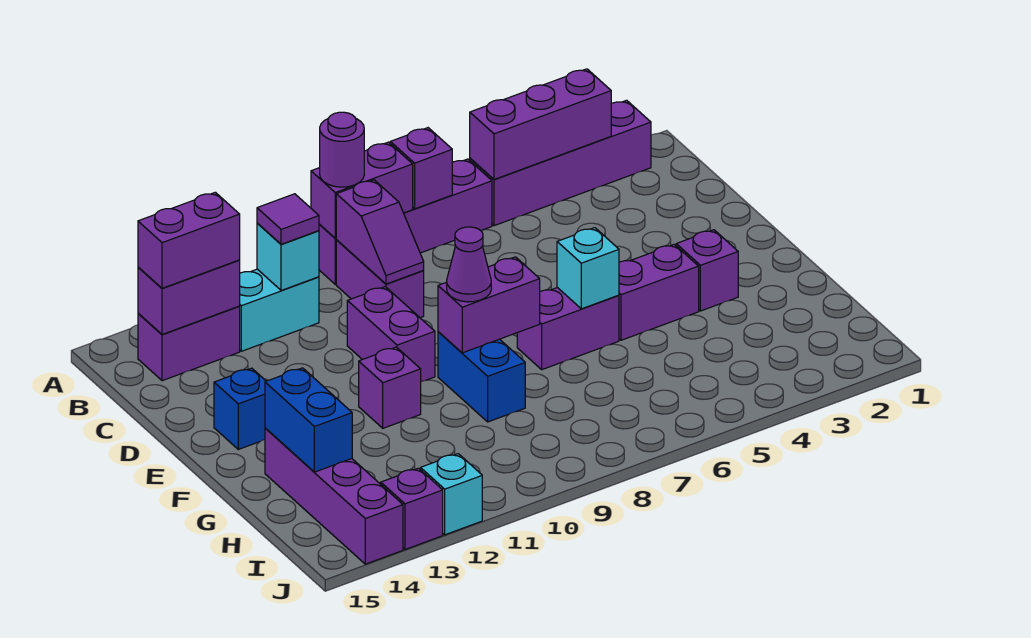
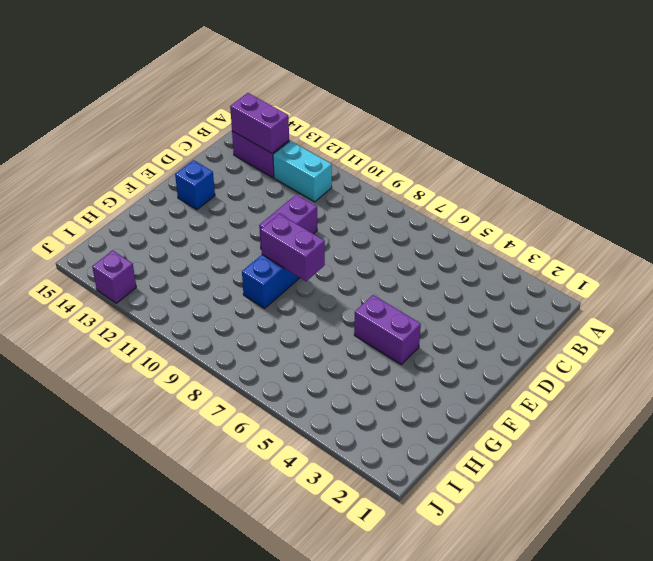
none -> purple brick A2:A5 level 1
none -> purple brick A6:A9 level 1
none -> purple brick B9:C9 level 1

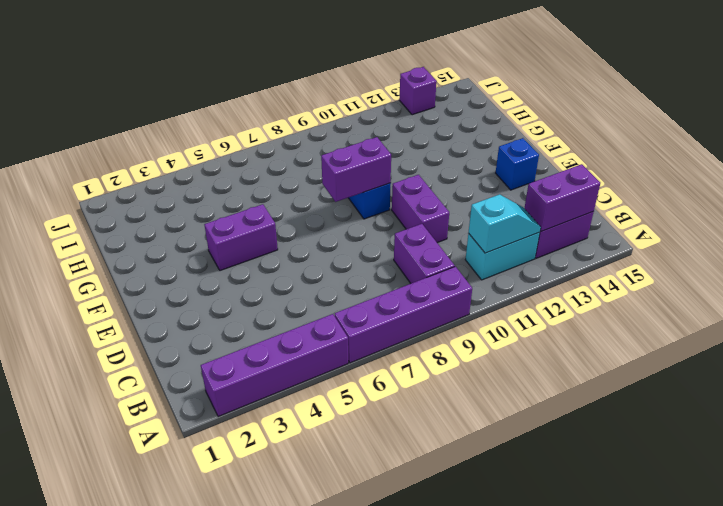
cyan slope B11:B12 level 2 top 11 -> cyan brick B11 level 2
none -> purple brick F3 level 1
none -> purple brick F6:F7 level 1
none -> purple brick F11 level 1

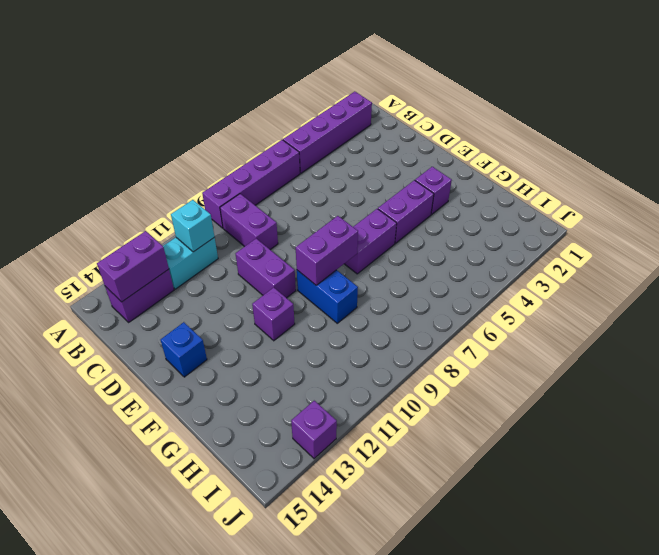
none -> purple brick G14:J14 level 1
none -> cyan brick J12 level 1
none -> purple brick A3:A5 level 2

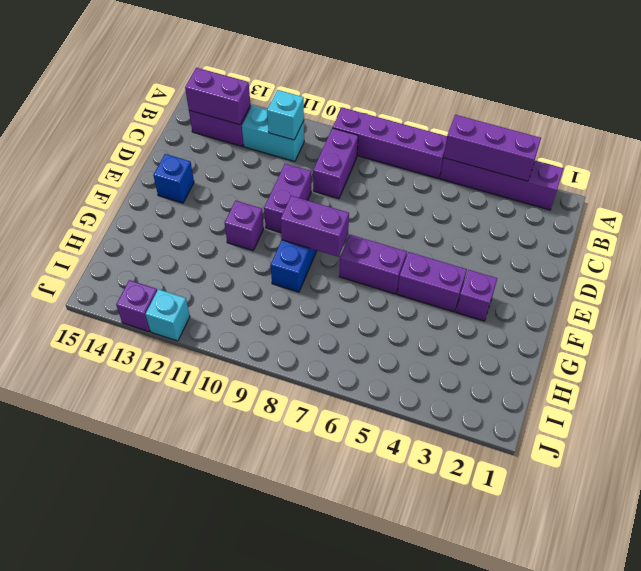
none -> purple brick G14:J14 level 1
none -> purple brick A7 level 2
none -> purple brick A8:A9 level 2

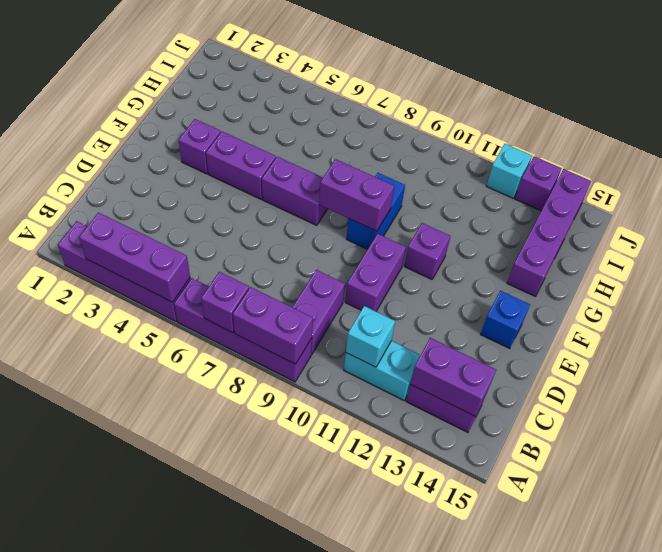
none -> purple slope B9:C9 level 2 top B
none -> cyan brick F6 level 2
none -> blue brick G14:H14 level 2

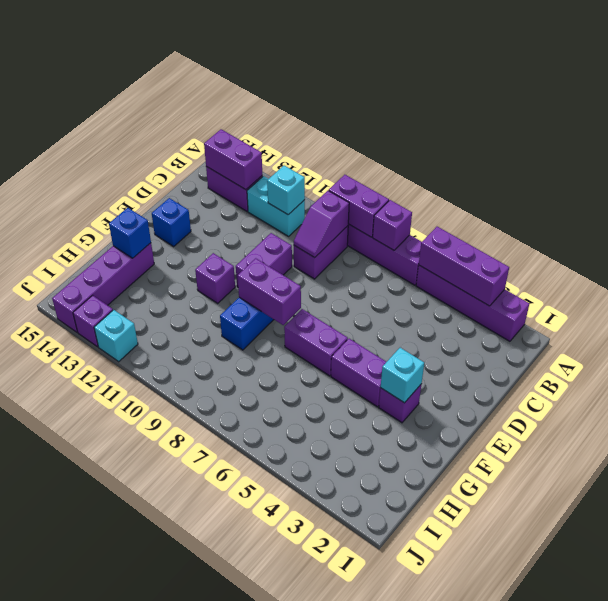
cyan brick F3 level 2 -> cyan brick F6 level 2
blue brick G14 level 2 -> blue brick G14:H14 level 2
none -> purple round brick A9 level 3
none -> purple tile B11 level 3
none -> purple brick B13:B14 level 3

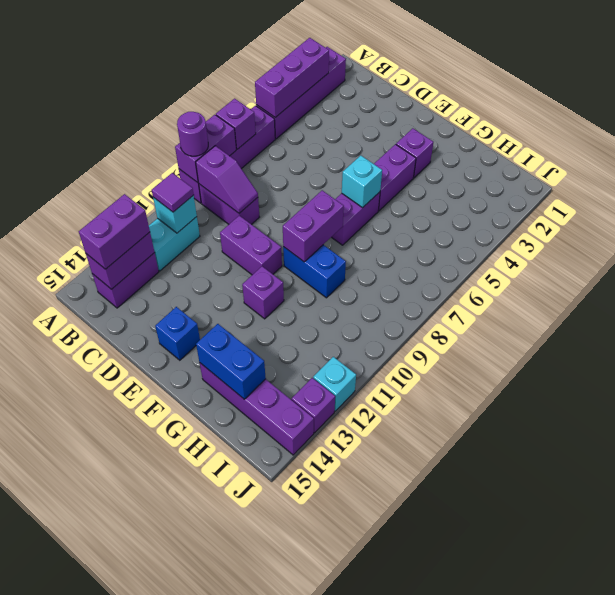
none -> purple cone F9 level 3

